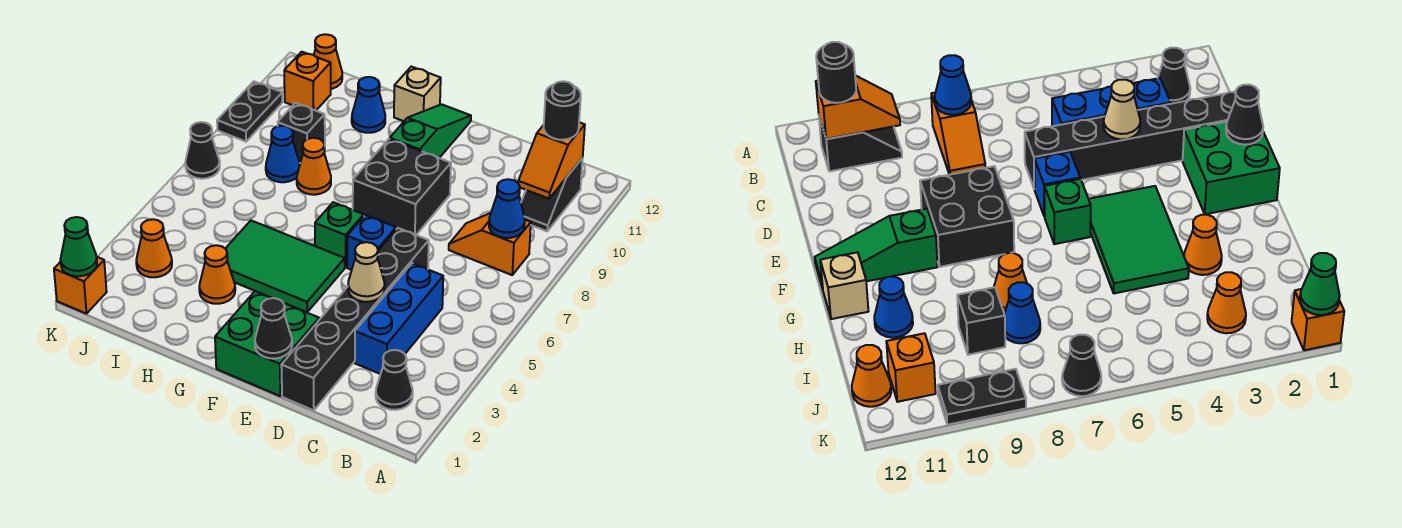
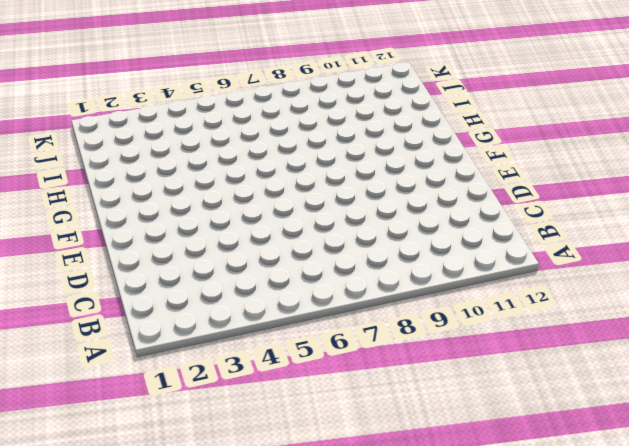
none -> black cone B2 level 1
none -> orange slope B8:C8 level 1 top B
none -> black slope B10:B11 level 1 top 11

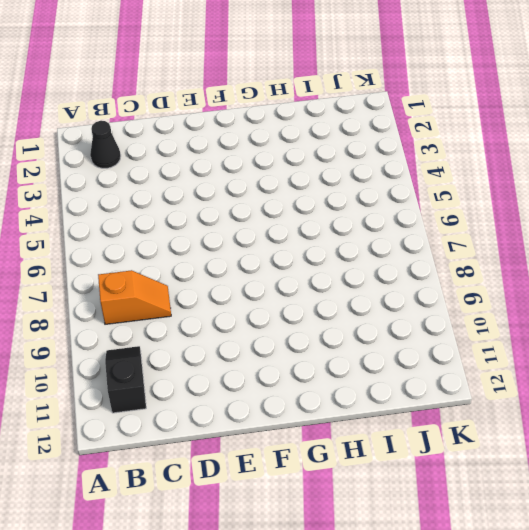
none -> blue brick C3:C5 level 1
none -> black brick D1:D6 level 1
none -> green brick E1:F2 level 1

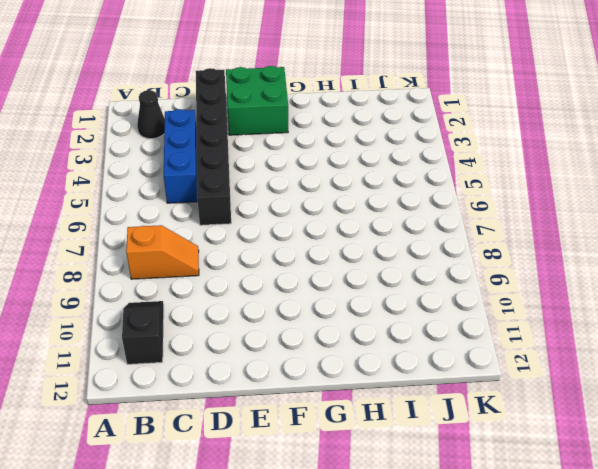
none -> blue brick E6 level 1
none -> black brick E8:F9 level 1
none -> green tile F4:H5 level 1

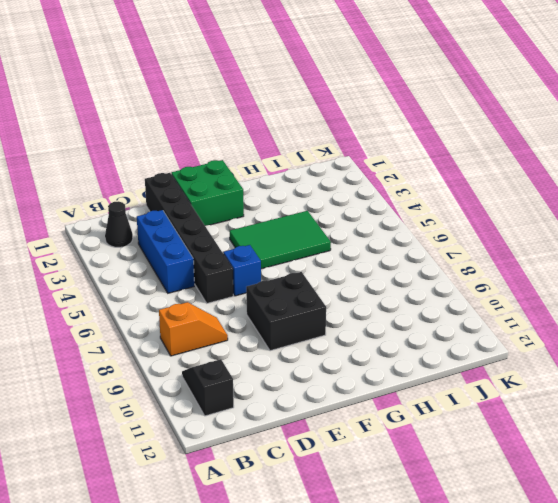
none -> green brick F6 level 1
none -> green slope F10:F12 level 1 top 10
none -> tan brick G12 level 1

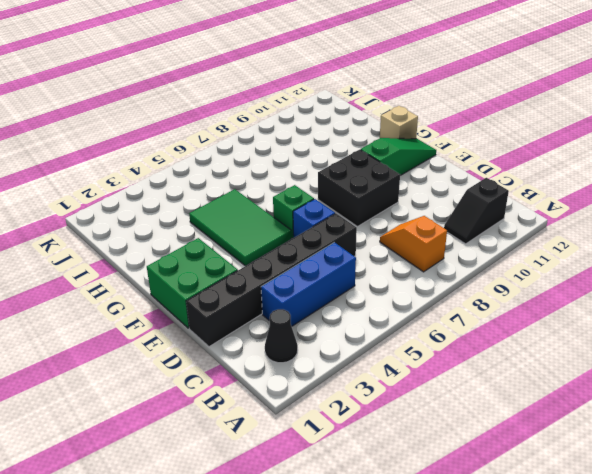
none -> orange cone H3 level 1
none -> orange cone H8 level 1
none -> blue cone H11 level 1

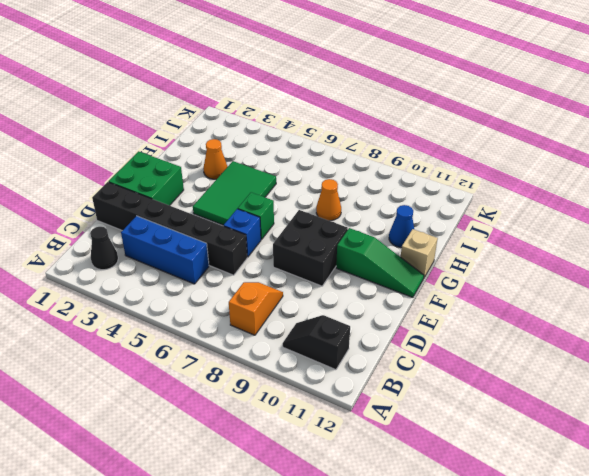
none -> blue cone I8 level 1
none -> black brick I9 level 1
none -> orange cone J3 level 1

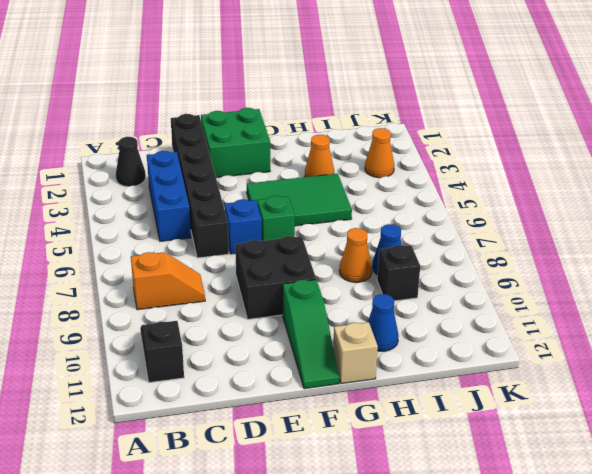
none -> orange brick J11 level 1
none -> orange cone J12 level 1
none -> orange brick K1 level 1

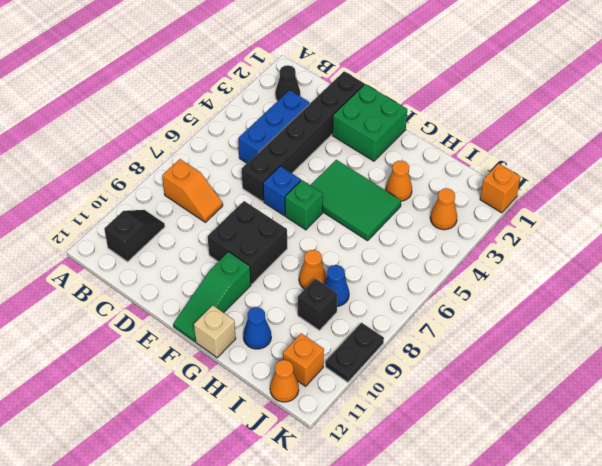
none -> black cone K7 level 1
none -> blue cone B8 level 2
none -> orange slope B10:B11 level 2 top 11

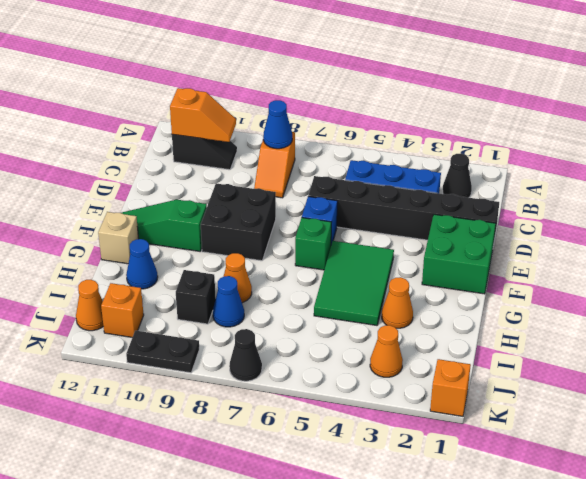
none -> tan cone D4 level 2
none -> black cone E1 level 2
none -> green cone K1 level 2

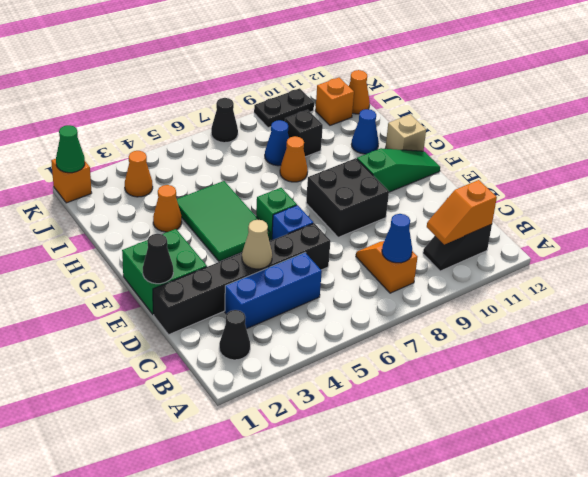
none -> black round brick B11 level 3

